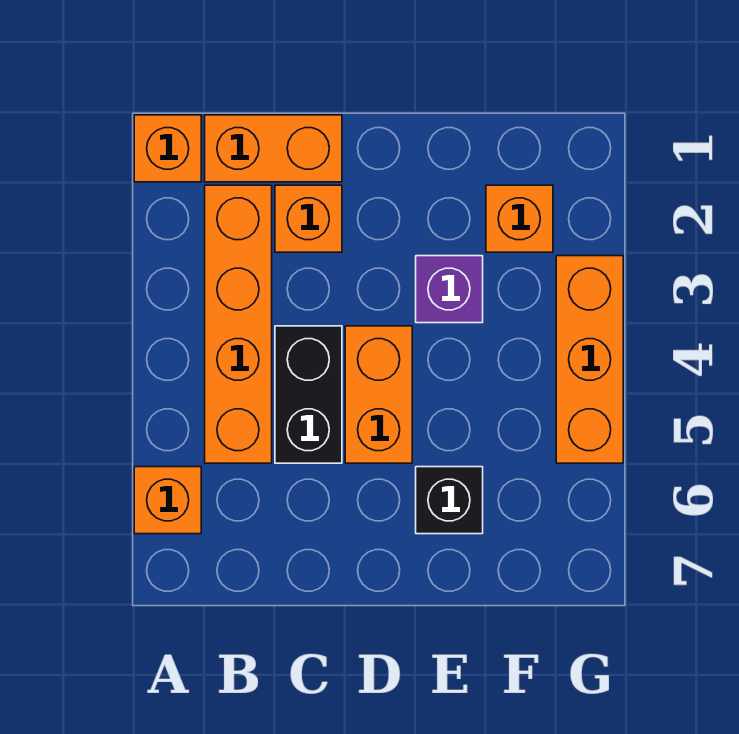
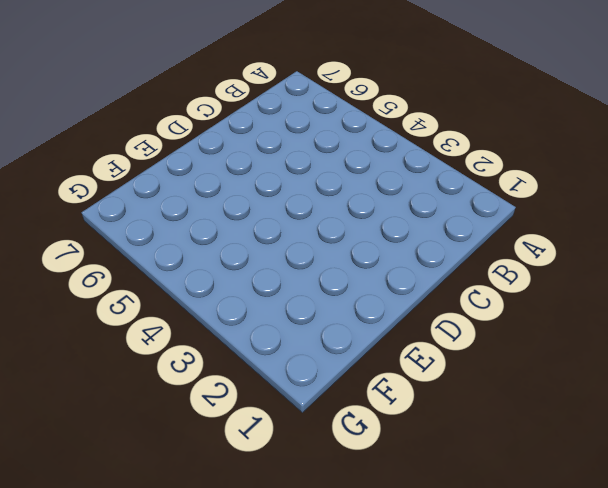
none -> orange brick A1 level 1
none -> orange brick A6 level 1

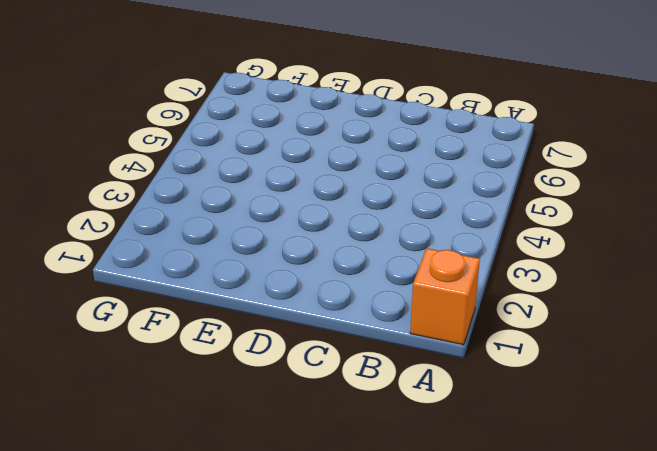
none -> orange brick A6 level 1
none -> orange brick B1:C1 level 1

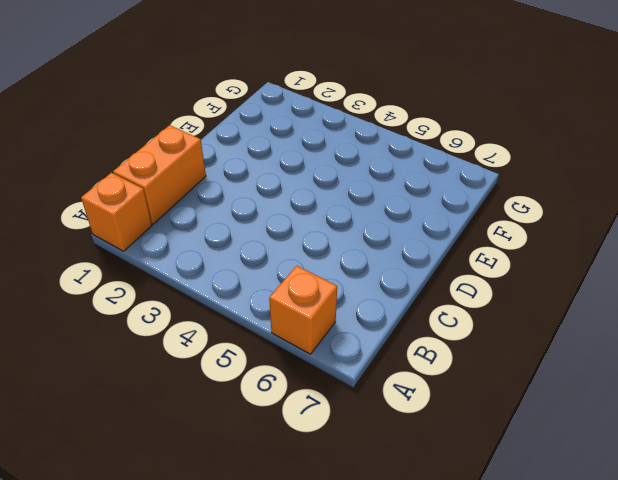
none -> orange brick B2:B5 level 1
none -> orange brick C2 level 1

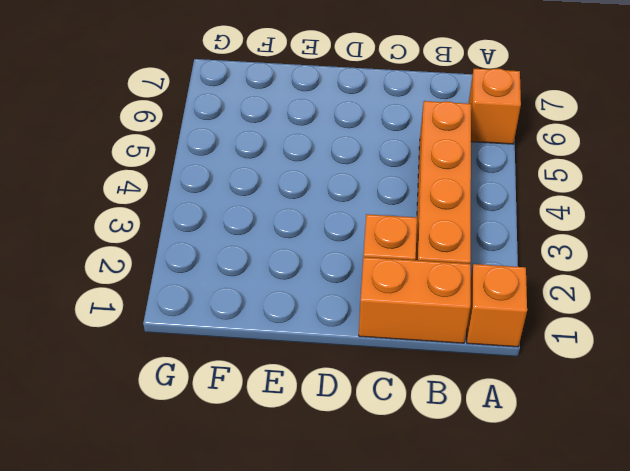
none -> black brick C4:C5 level 1
none -> orange brick D4:D5 level 1

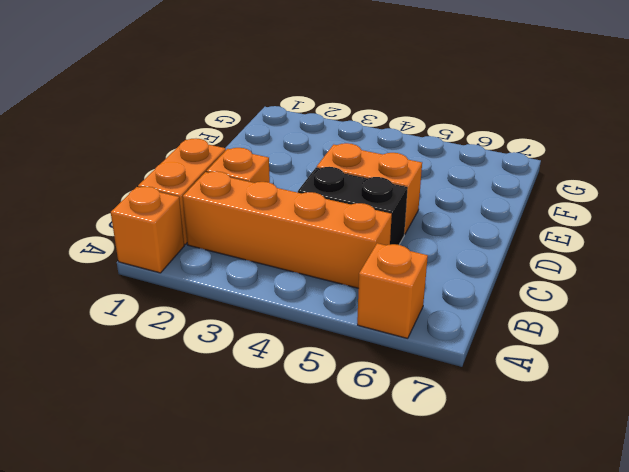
none -> purple brick E3 level 1
none -> black brick E6 level 1

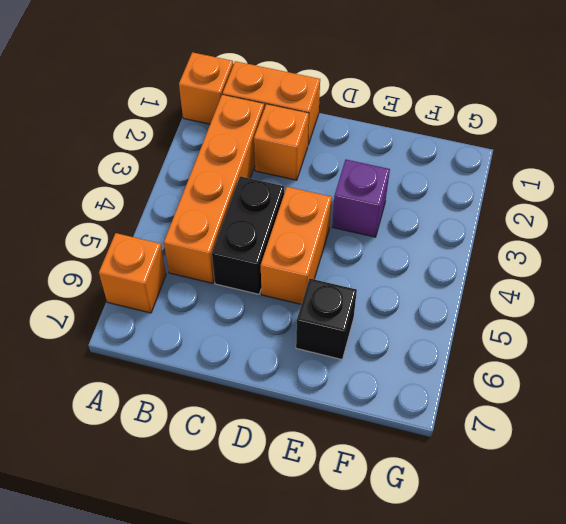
none -> orange brick F2 level 1
none -> orange brick G3:G5 level 1

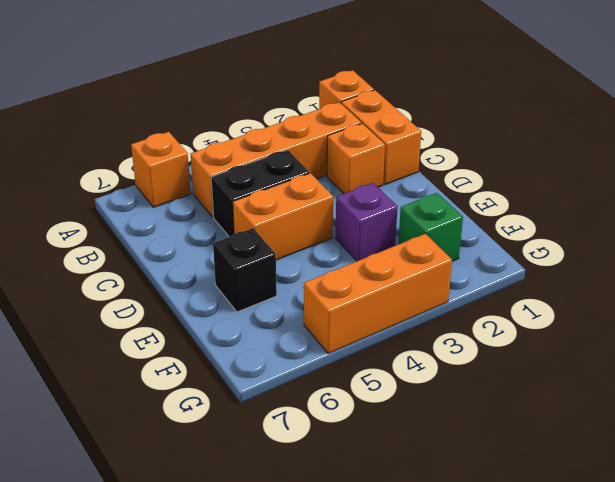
green brick F2 level 1 -> orange brick F2 level 1

